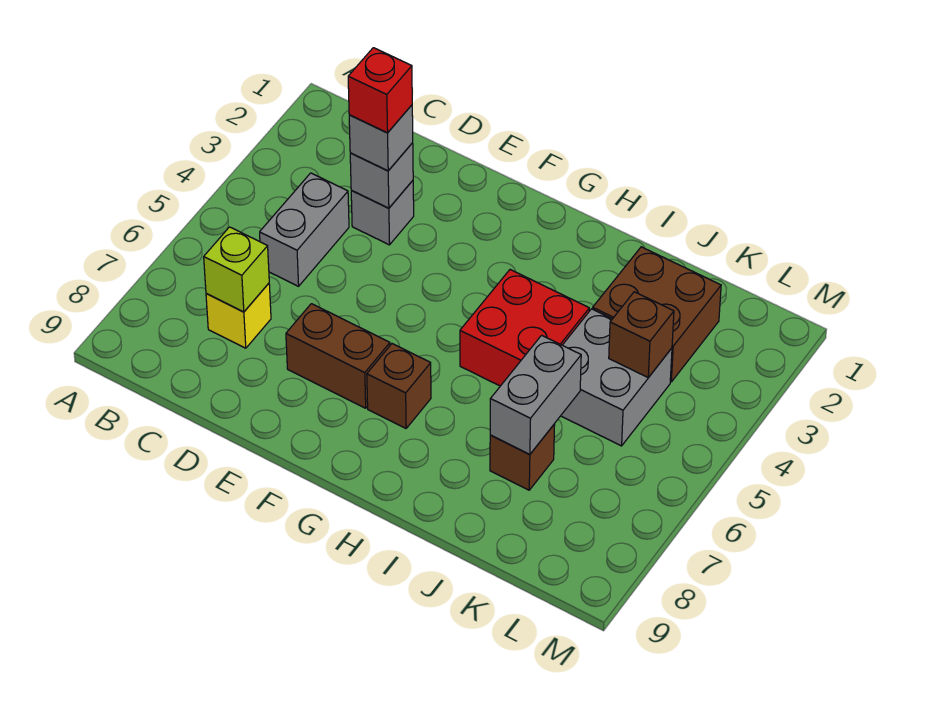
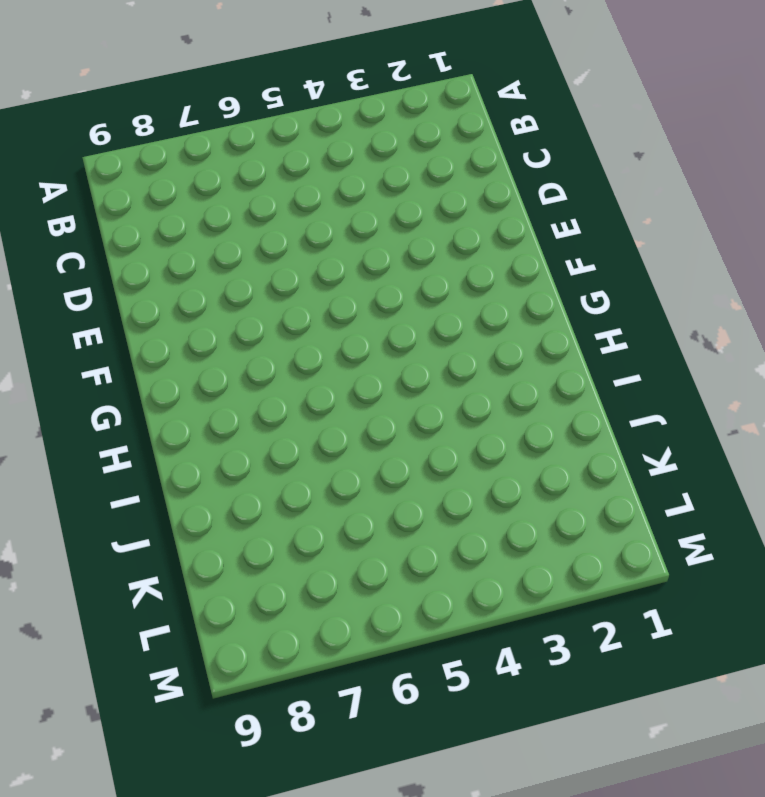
none -> grey brick C4:C5 level 1
none -> yellow brick C7 level 1
none -> grey brick D3 level 1

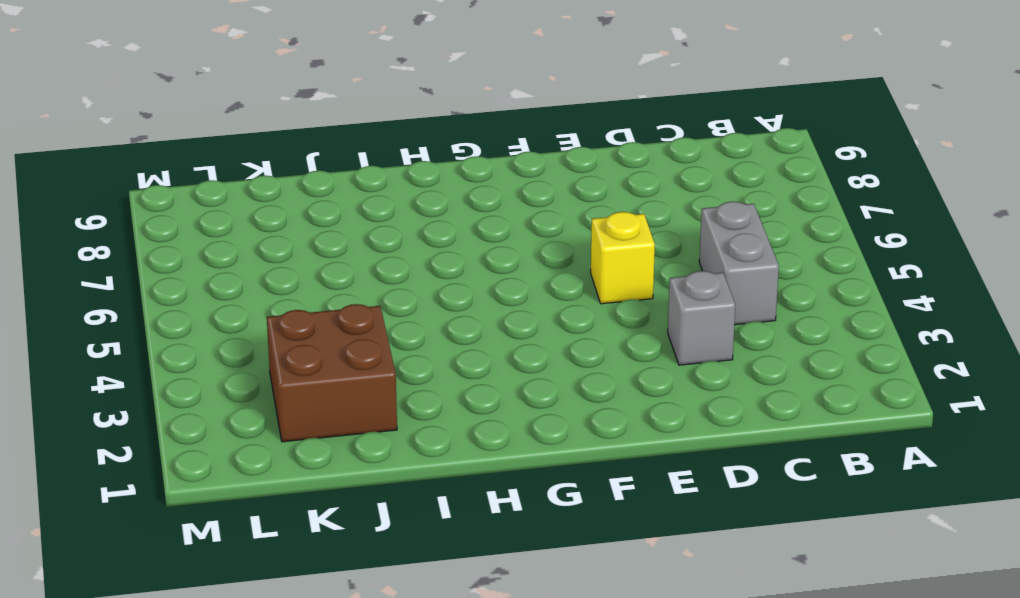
yellow brick E5 level 1 -> yellow brick C7 level 1
none -> brown brick E7:F7 level 1
none -> brown brick G7 level 1
none -> red brick H4:I5 level 1

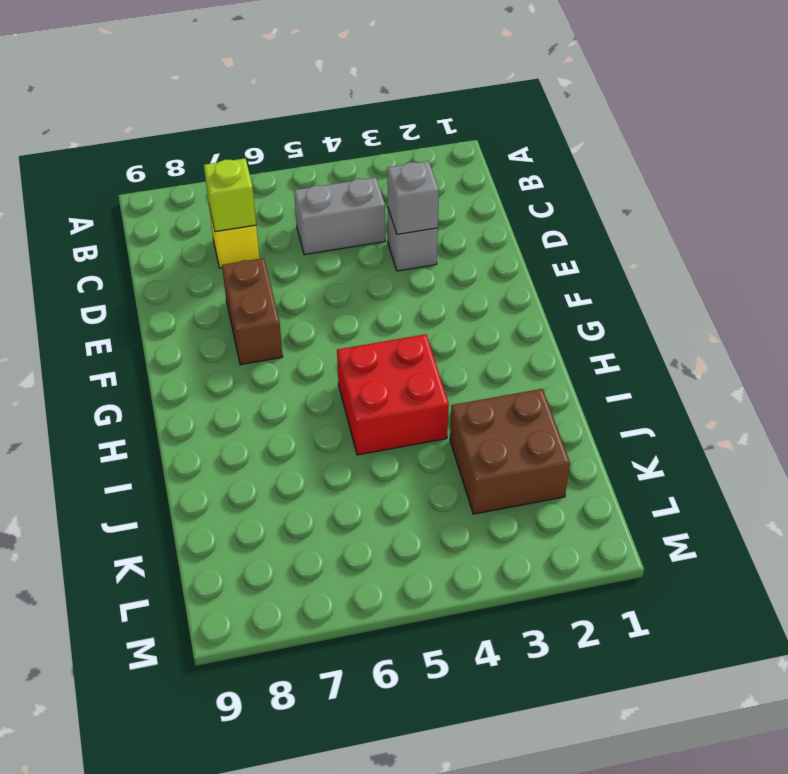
none -> brown brick G7 level 1
none -> grey brick J4:K5 level 1
none -> brown brick J7 level 1

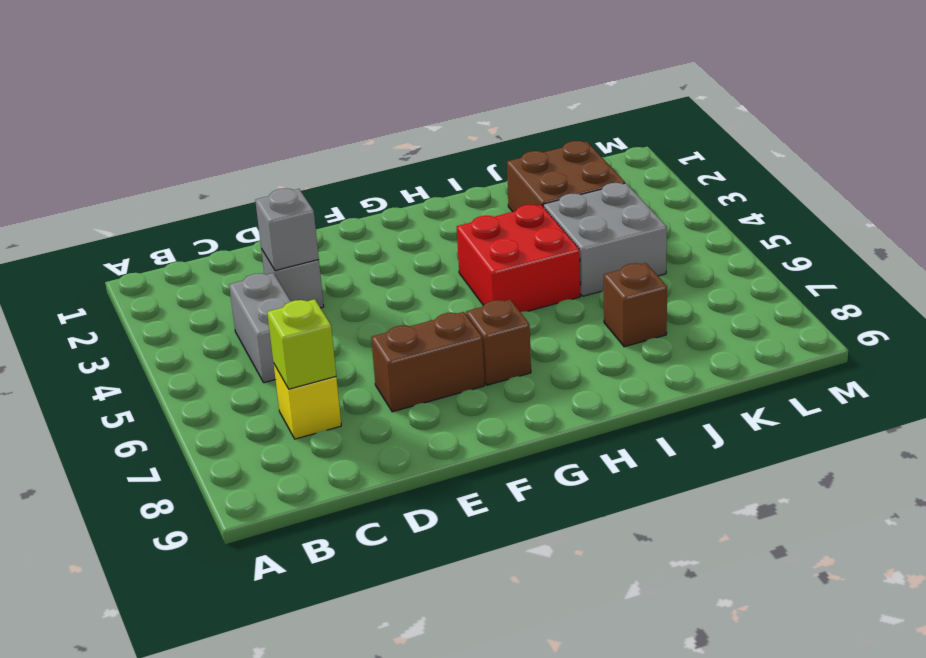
none -> grey brick J6:J7 level 2
none -> brown brick K4 level 2
none -> grey brick D3 level 3

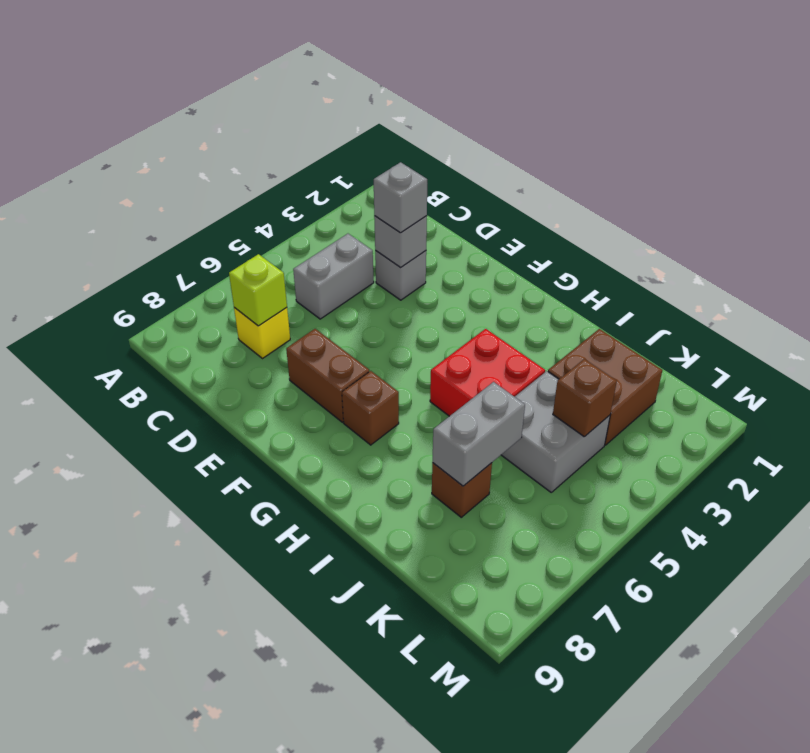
none -> red brick D3 level 4

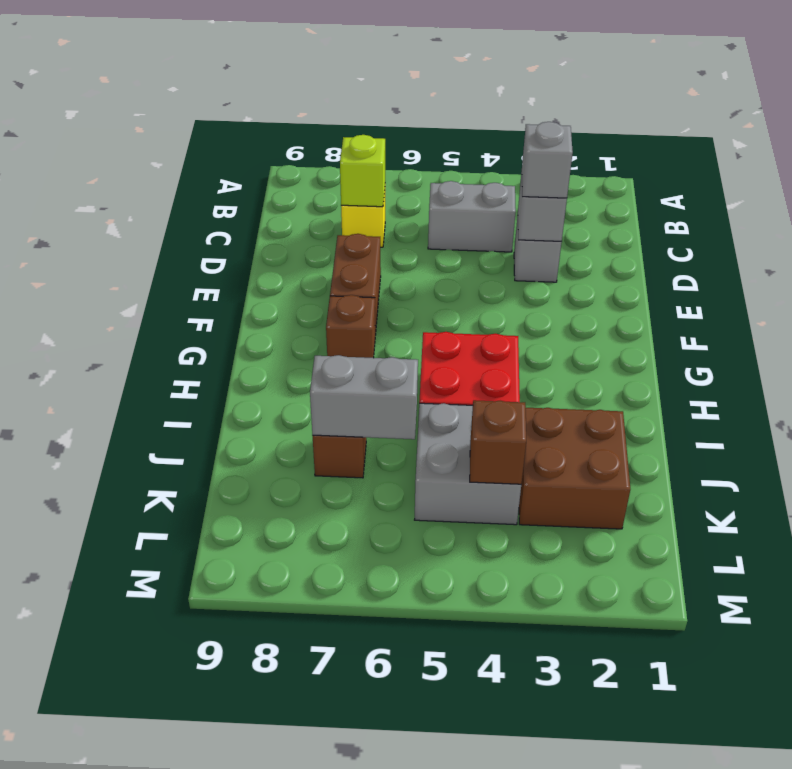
none -> red brick D3 level 4

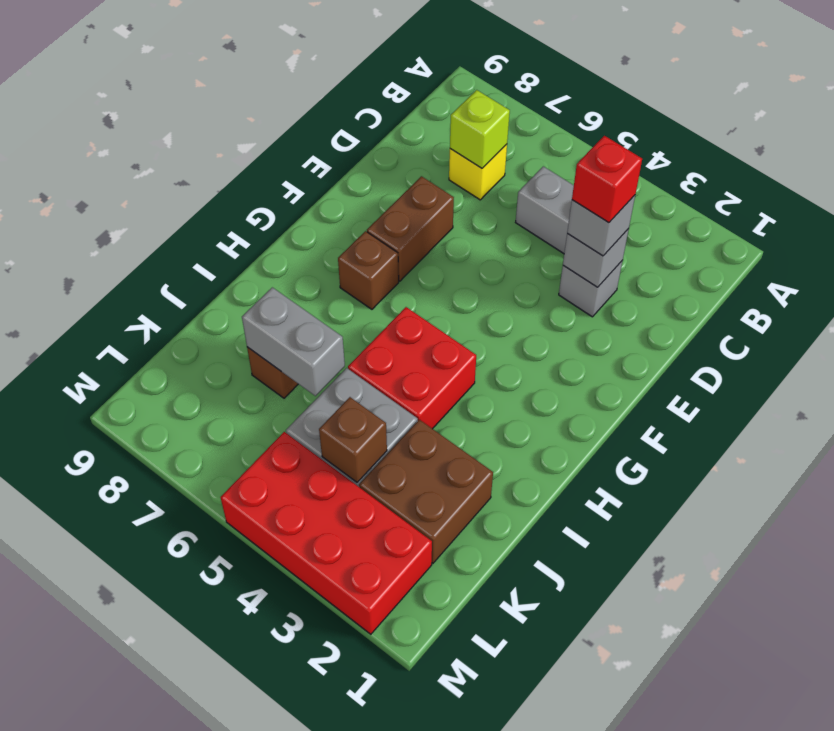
red brick L2:M5 level 1 -> none

